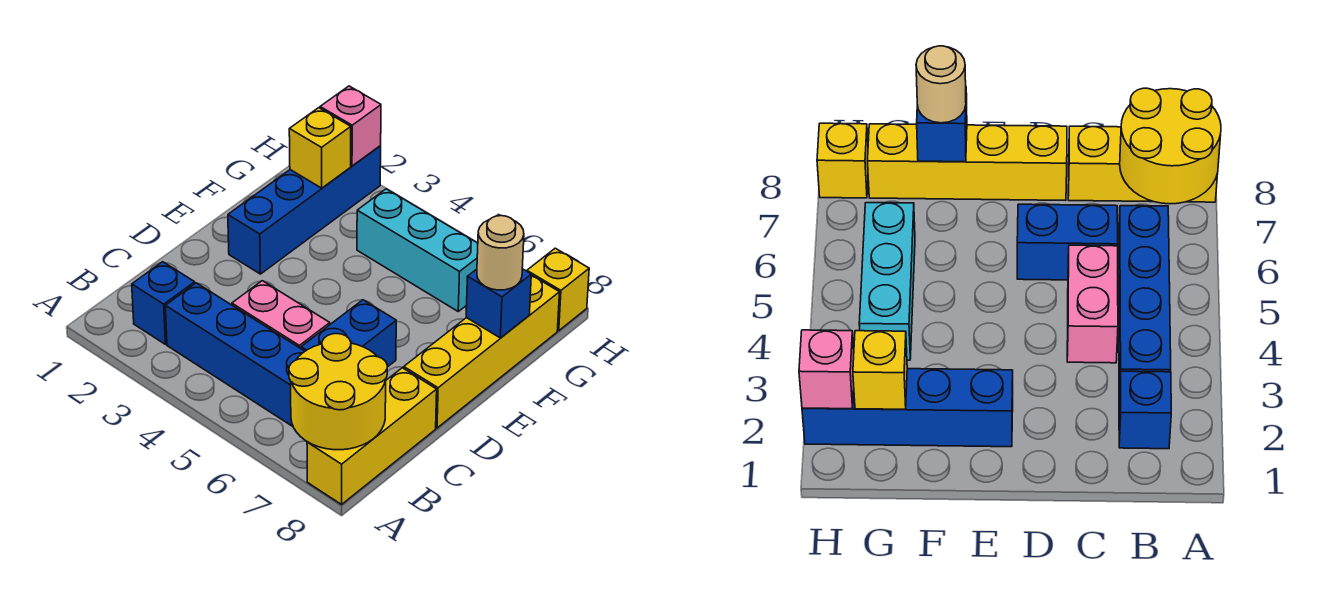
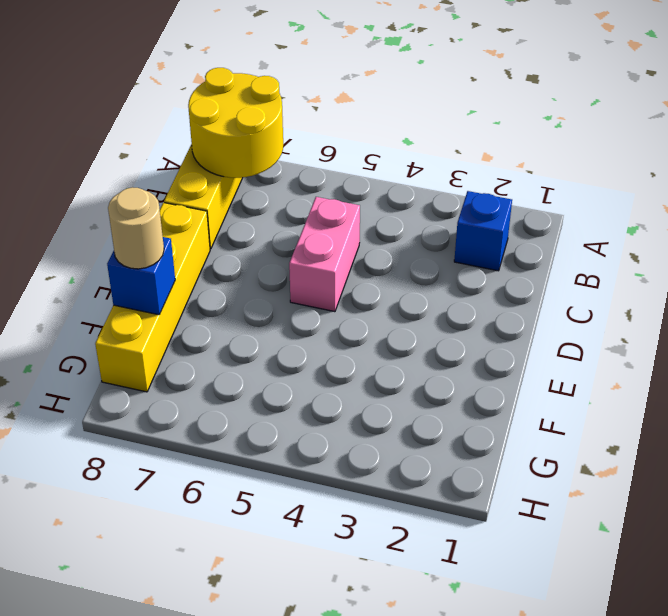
pink brick C5:D5 level 1 -> pink brick C4:C5 level 1
none -> blue brick B3:B6 level 1
none -> blue brick C6:D6 level 1
none -> blue brick E2:H2 level 1

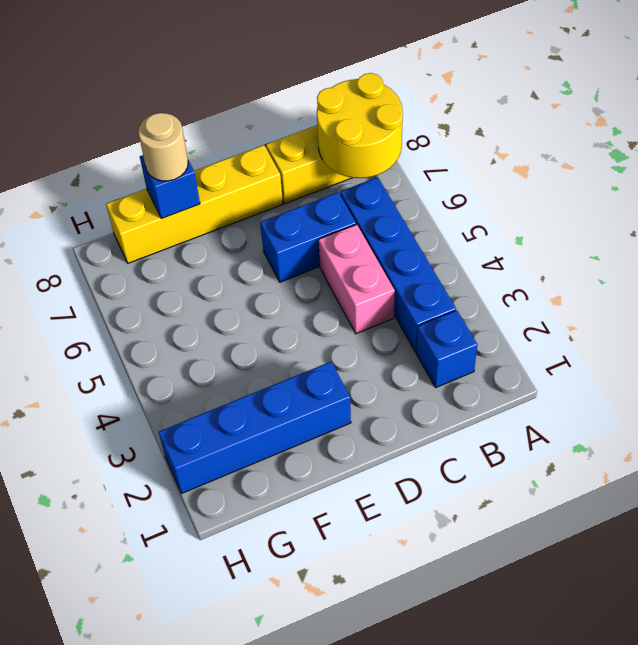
none -> cyan brick G4:G6 level 1
none -> yellow brick H8 level 1
none -> yellow brick G2 level 2

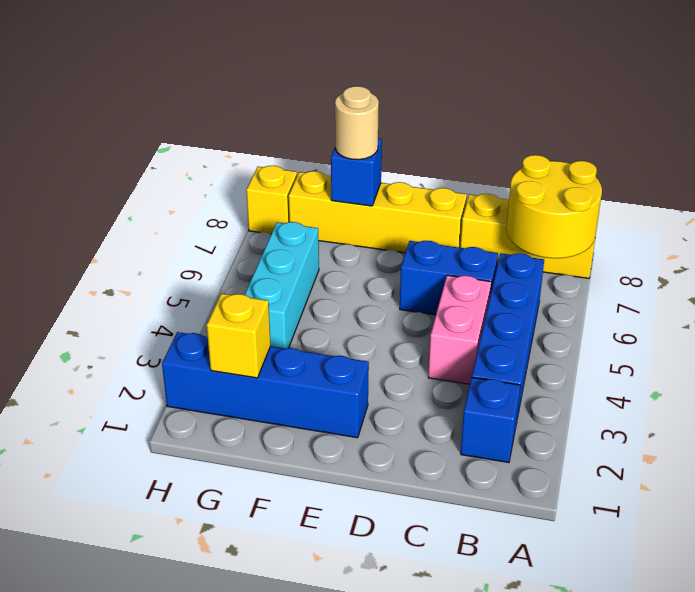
none -> pink brick H2 level 2

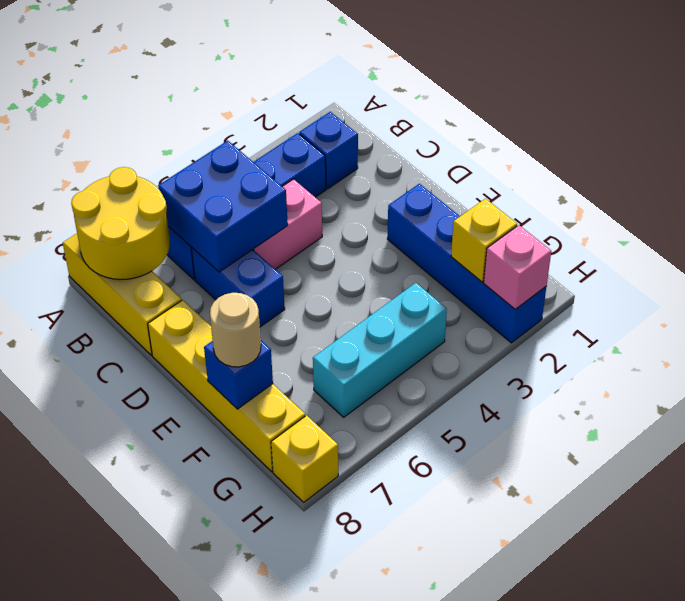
blue brick B5:C6 level 2 -> none

